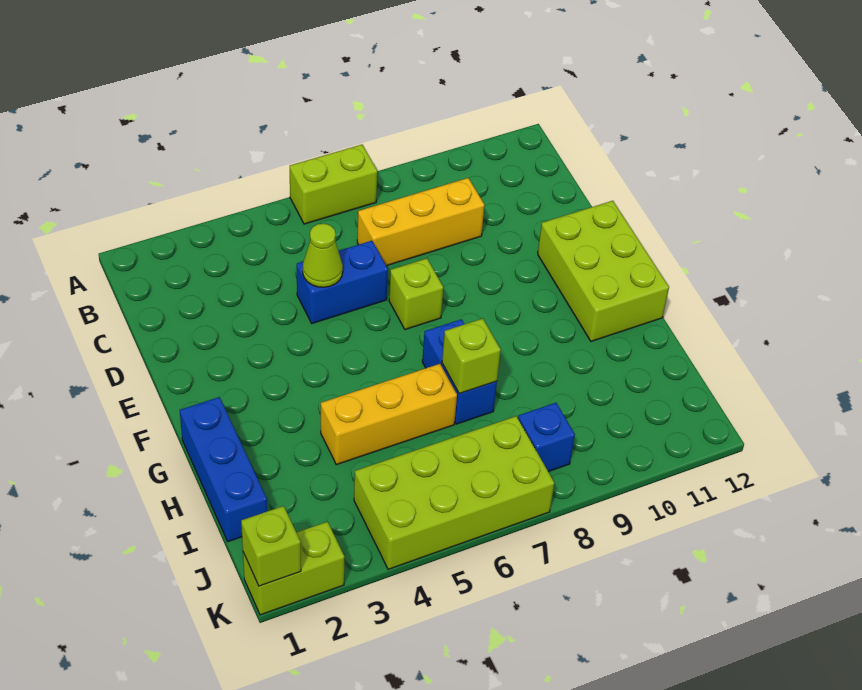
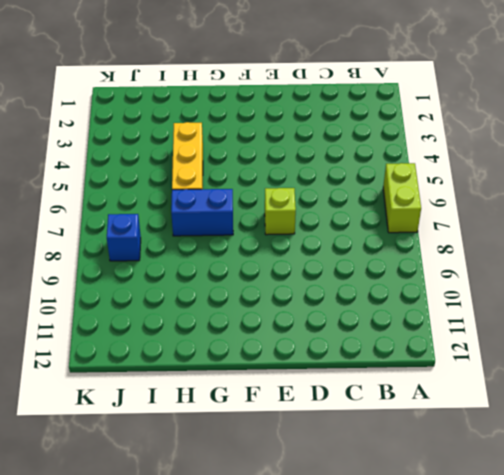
none -> yellow brick C7:C9 level 1
none -> blue brick D5:D6 level 1
none -> lime brick E11:G12 level 1

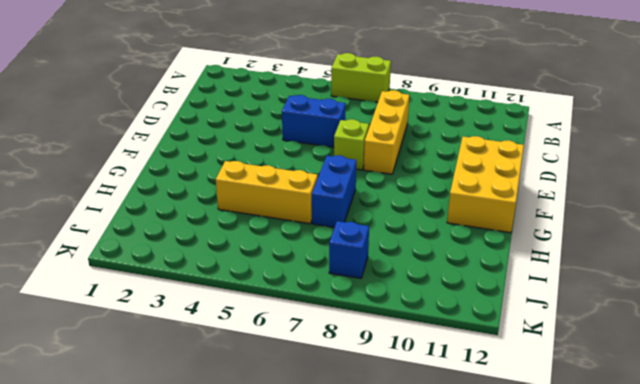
yellow brick C8:E8 level 1 -> yellow brick C7:C9 level 1
yellow brick E11:G12 level 1 -> lime brick E11:G12 level 1
none -> blue brick G1:I1 level 1
none -> lime brick J4:K7 level 1
none -> lime brick K1:K2 level 1

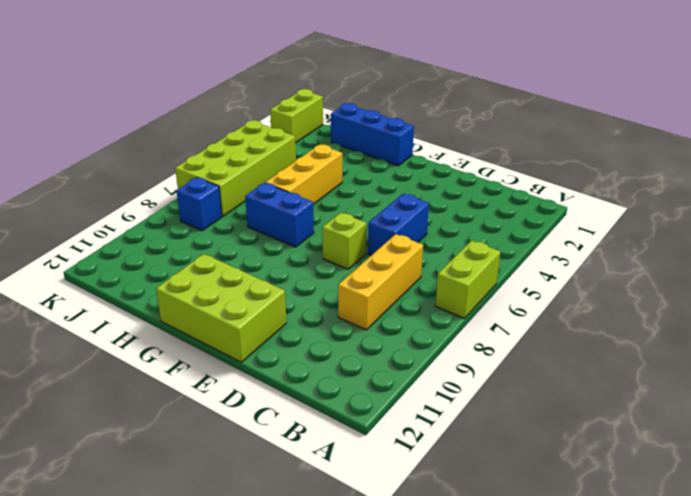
none -> lime cone D5 level 2
none -> lime brick H7 level 2
none -> lime brick K1 level 2

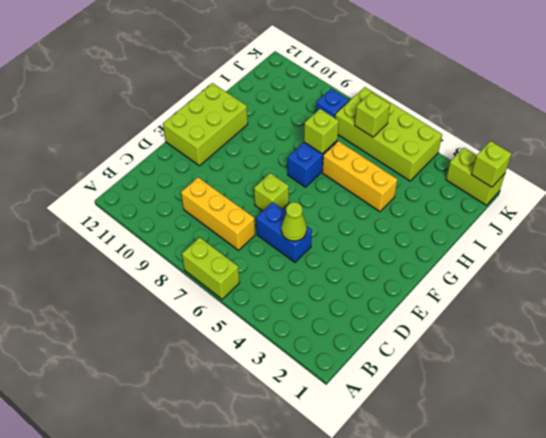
lime brick J6 level 2 -> none
none -> blue brick G1:I1 level 1

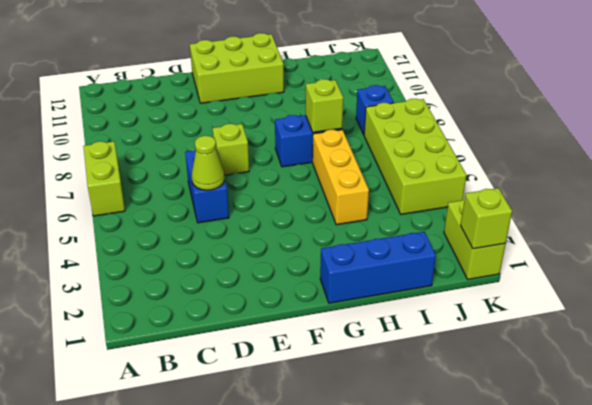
none -> yellow brick C7:C9 level 1

